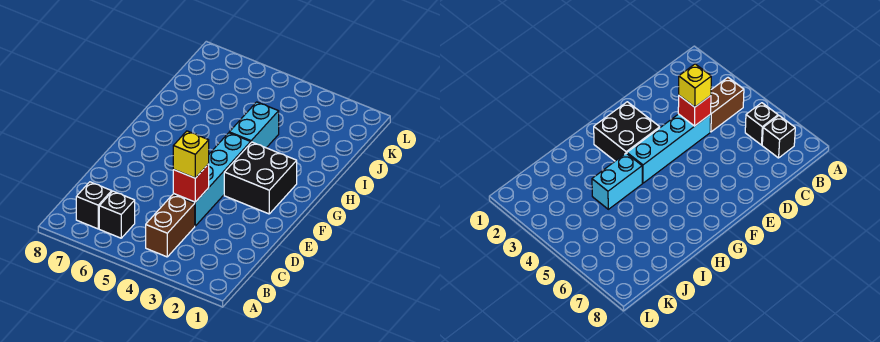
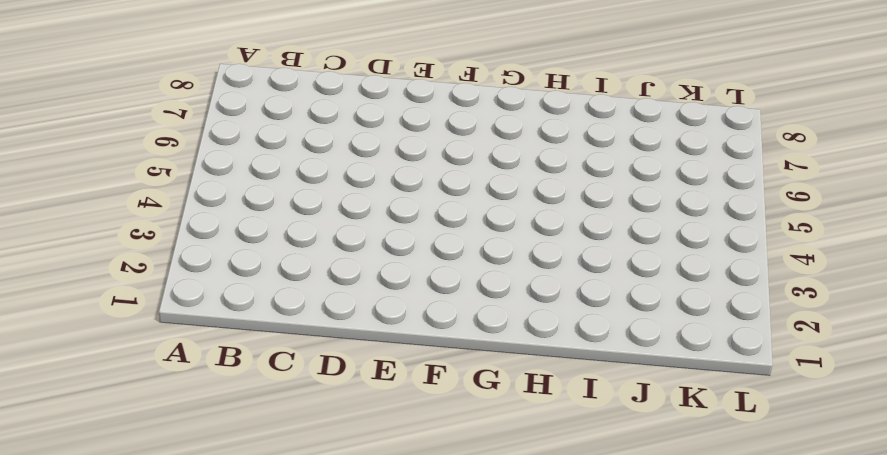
none -> brown brick B4:C4 level 1
none -> black brick B6 level 1

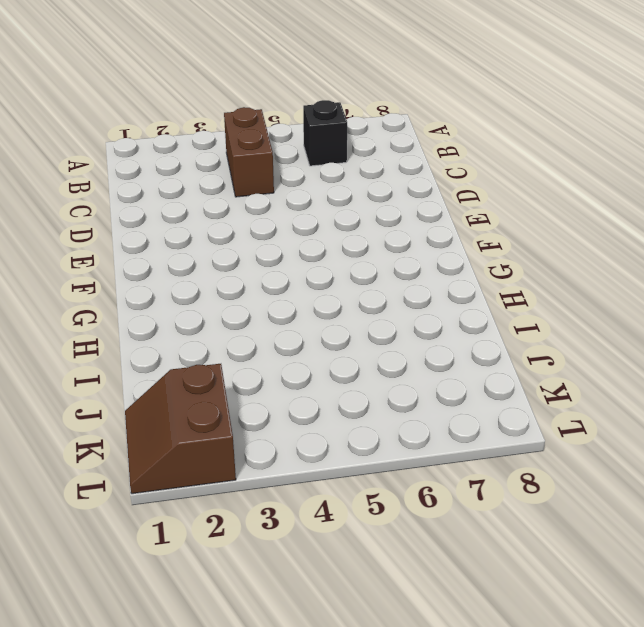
brown slope K1:L2 level 1 top 2 -> none
none -> black brick B7 level 1
none -> cyan brick D4:G4 level 1

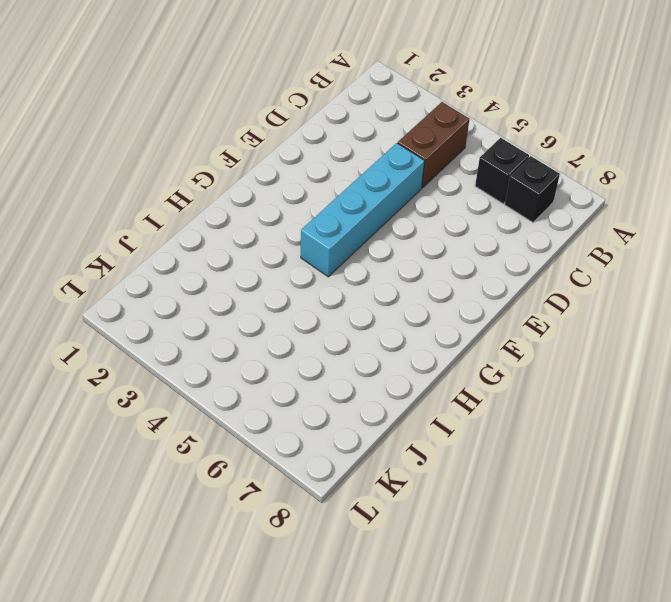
none -> black brick F2:G3 level 1
none -> cyan brick H4:I4 level 1

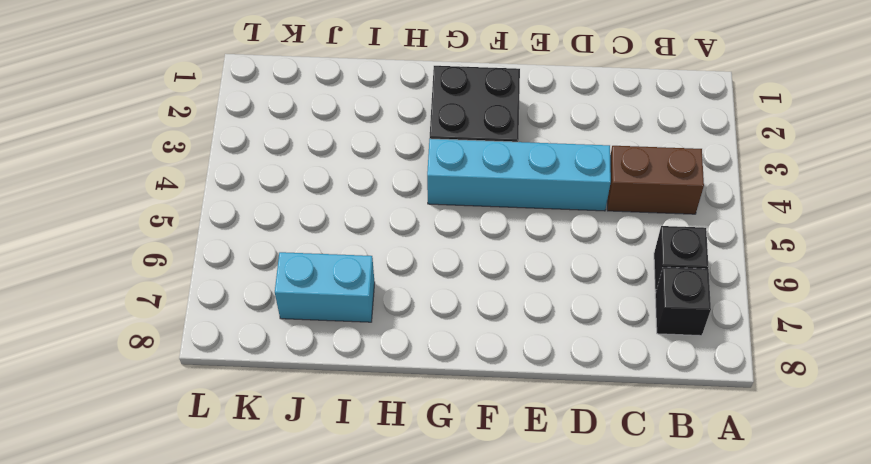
cyan brick I7:J7 level 1 -> cyan brick H4:I4 level 1
none -> red brick D4 level 2
none -> yellow brick D4 level 3

